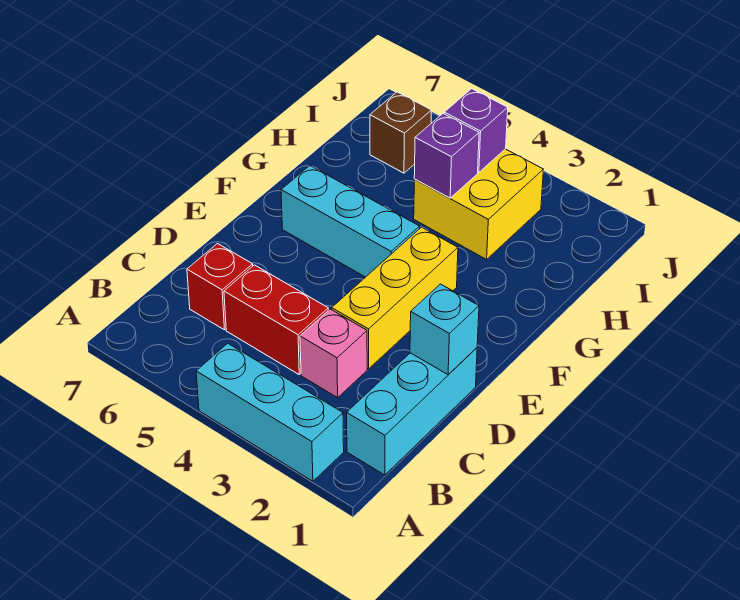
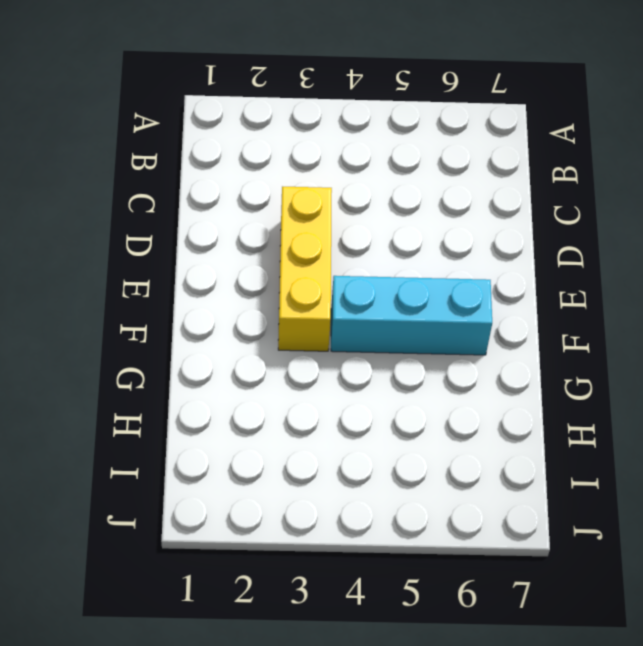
none -> cyan brick A2:A4 level 1
none -> cyan brick B1:D1 level 1
none -> pink brick C3 level 1

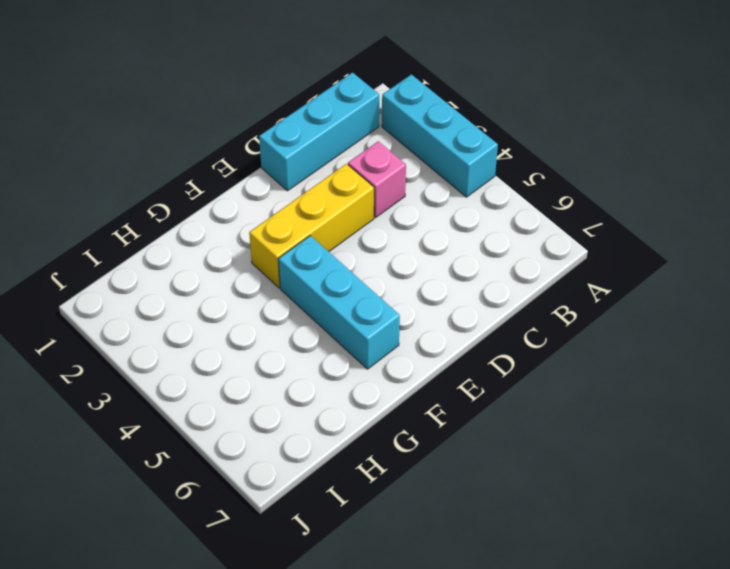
none -> red brick C4:C5 level 1
none -> red brick C6 level 1
none -> yellow brick H3:I4 level 1

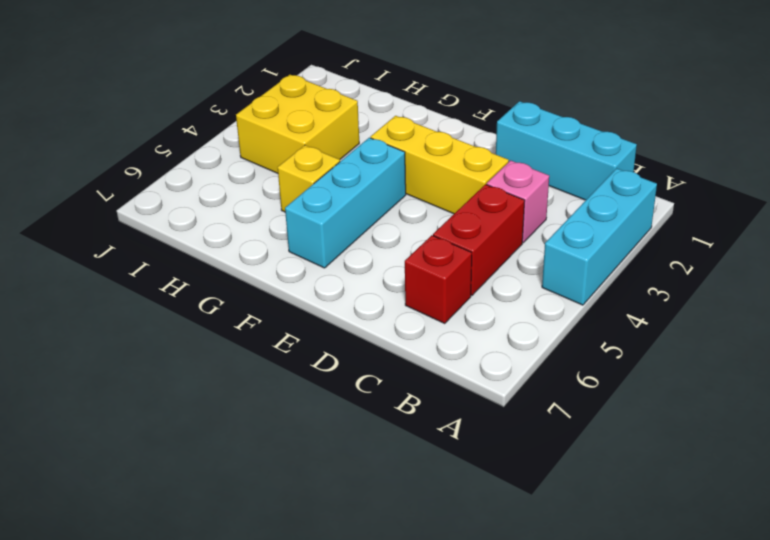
yellow brick G5 level 1 -> none
none -> brown brick I6 level 1
none -> cyan brick D1 level 2
none -> purple brick H4 level 2

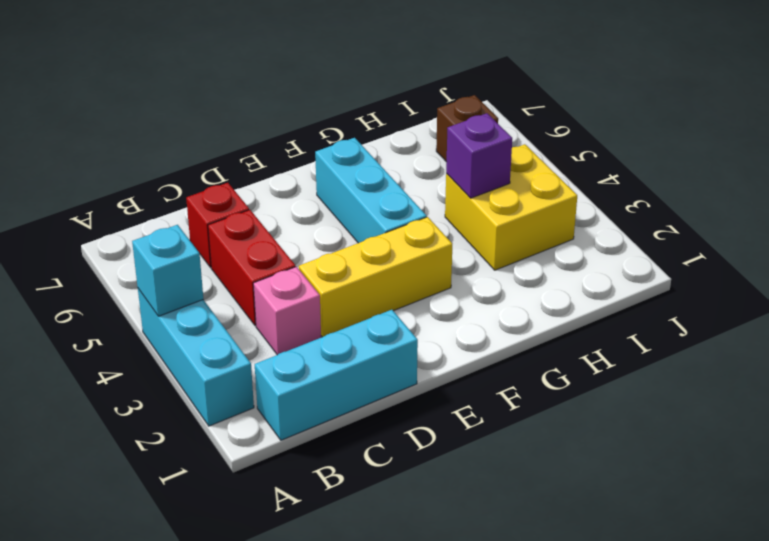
cyan brick A4 level 2 -> cyan brick D1 level 2
none -> purple brick I4 level 2

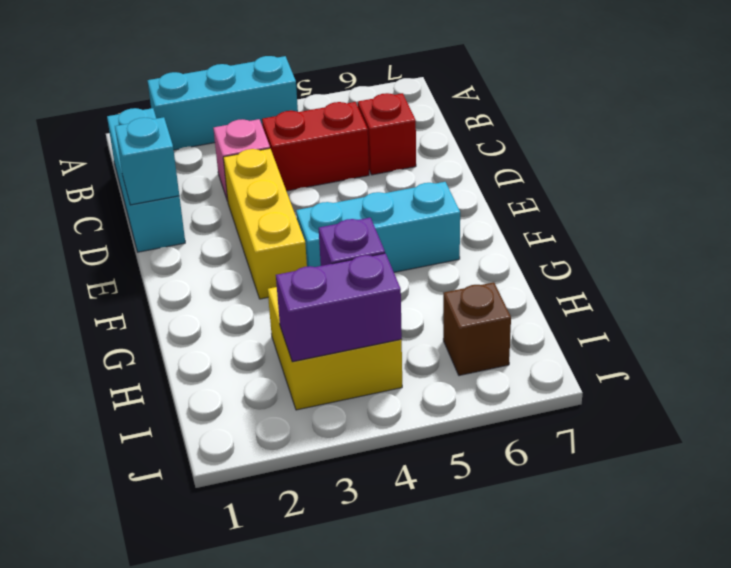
purple brick I3:I4 level 2 -> purple brick I4 level 2

